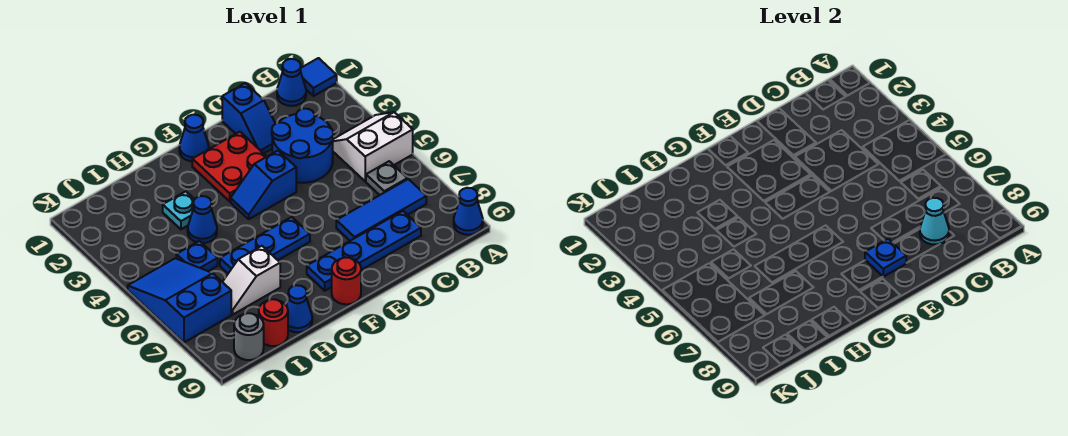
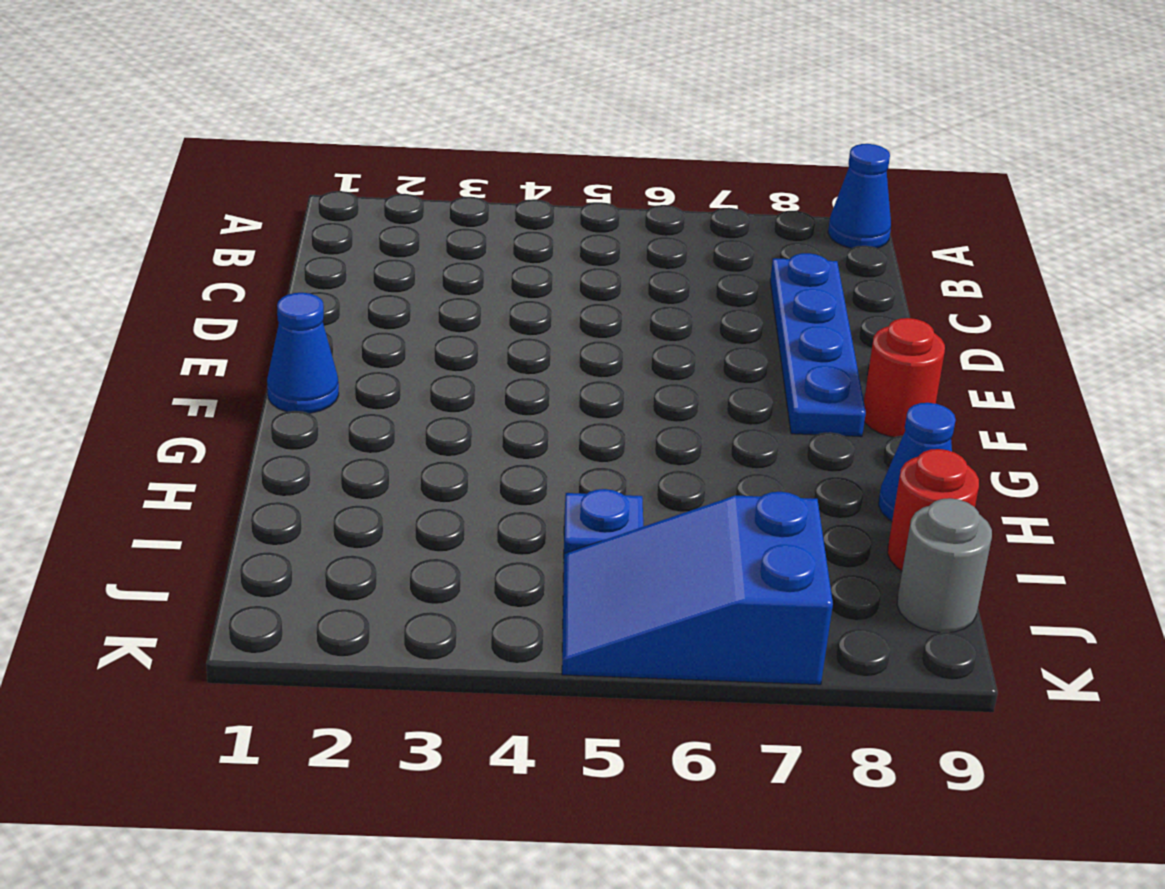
none -> blue tile A1 level 1
none -> white slope A4:B5 level 1 top 5
none -> blue cone B1 level 1

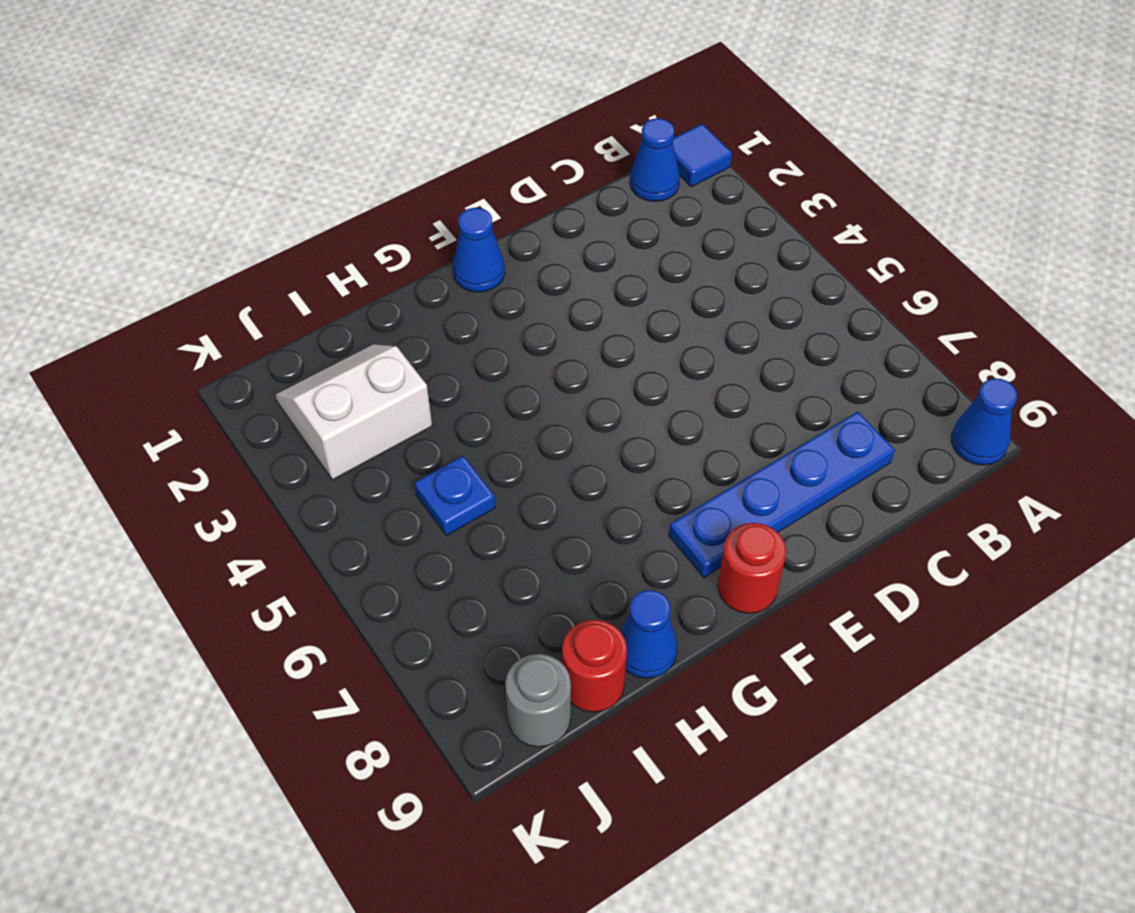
white slope I2:J3 level 1 top 3 -> white slope A4:B5 level 1 top 5
none -> grey plate B6 level 1
none -> blue tile B7:D7 level 1
none -> blue round brick C3:D4 level 1

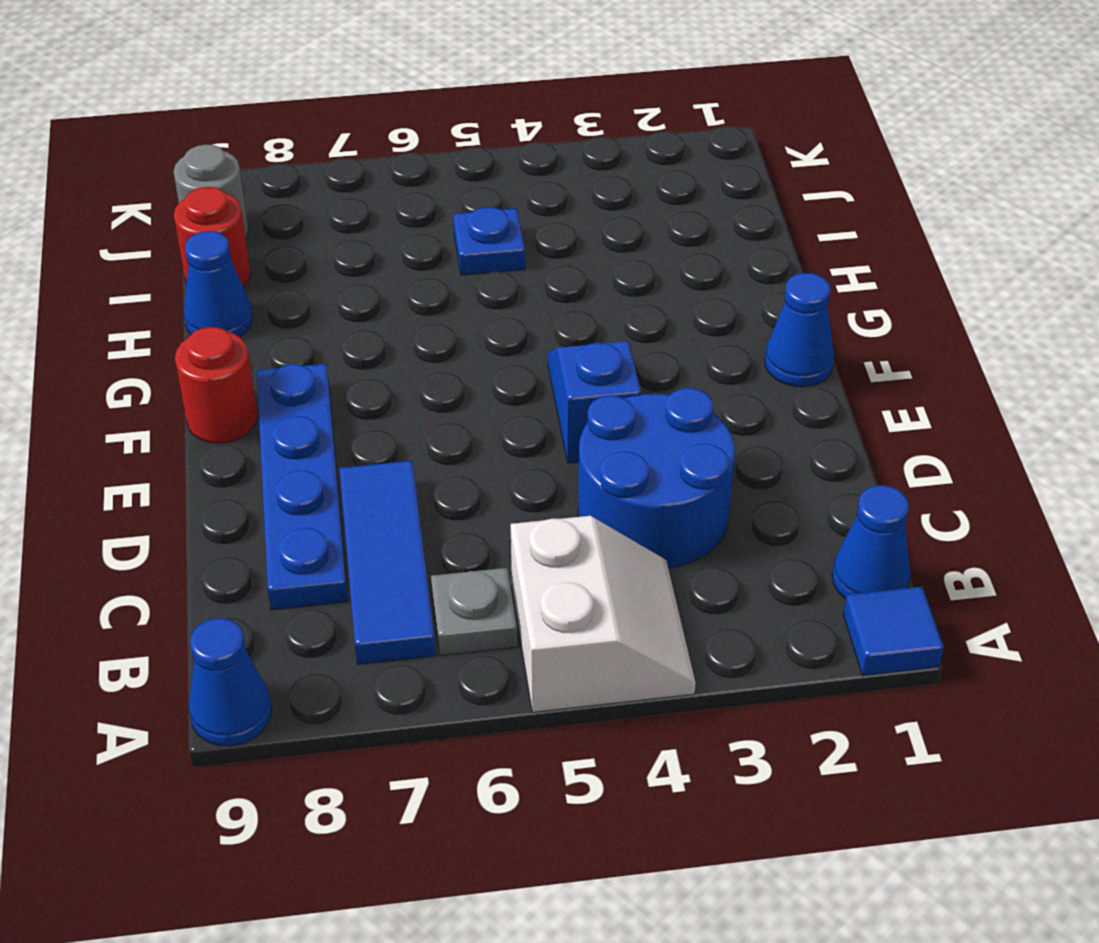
none -> blue slope D1:D2 level 1 top 1
none -> red plate E2:F3 level 1
none -> blue plate F6:H6 level 1

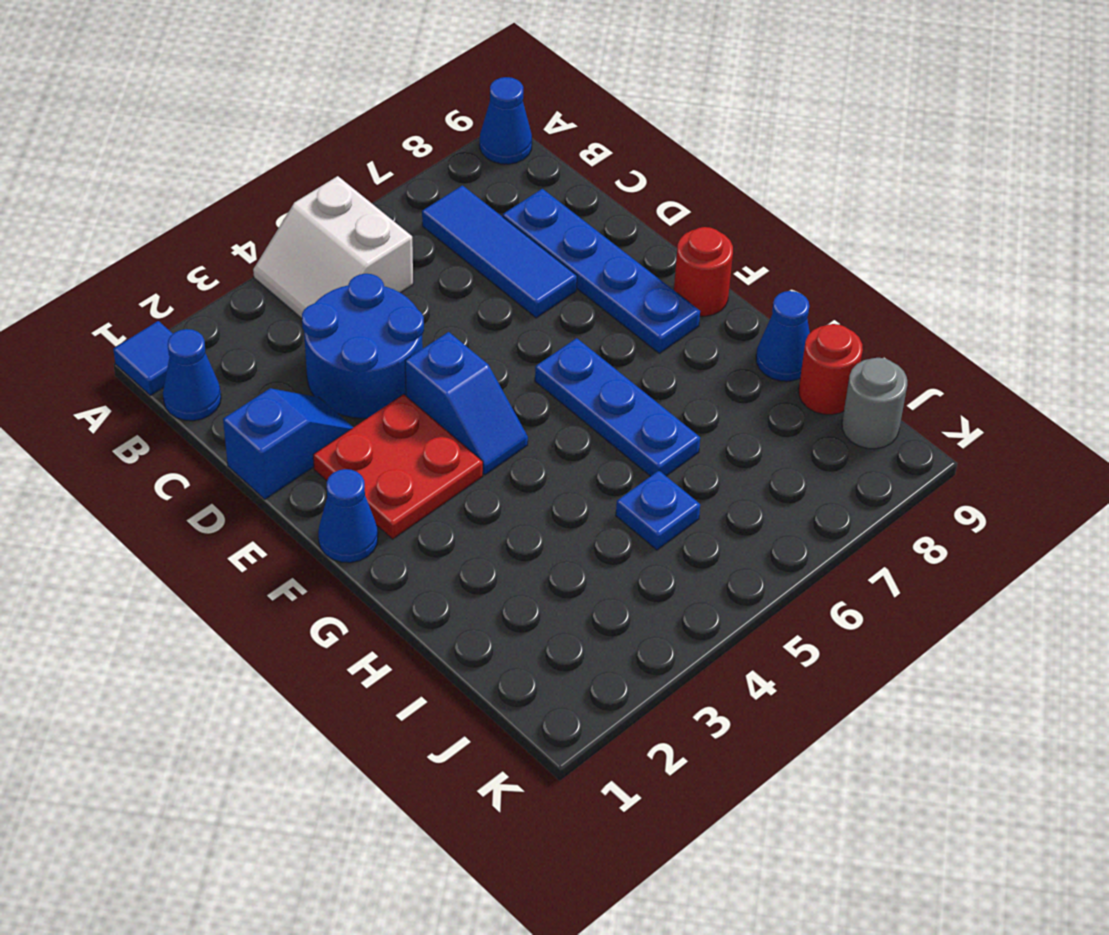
none -> grey plate B6 level 1
none -> cyan plate H3 level 1
none -> blue cone H4 level 1

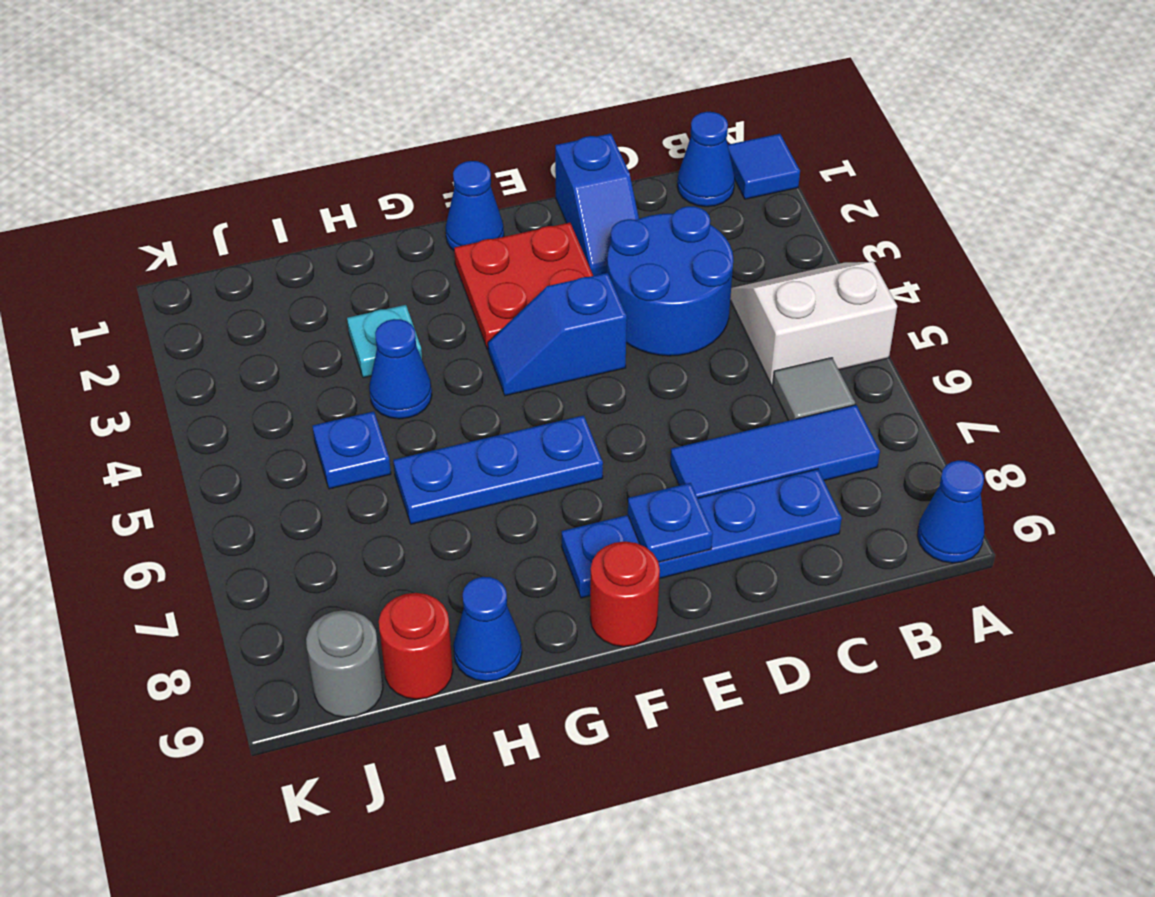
grey tile B6 level 1 -> grey plate B6 level 1
none -> white slope H7:I7 level 1 top H
none -> blue slope J5:K7 level 1 top 7
none -> cyan cone C8 level 2

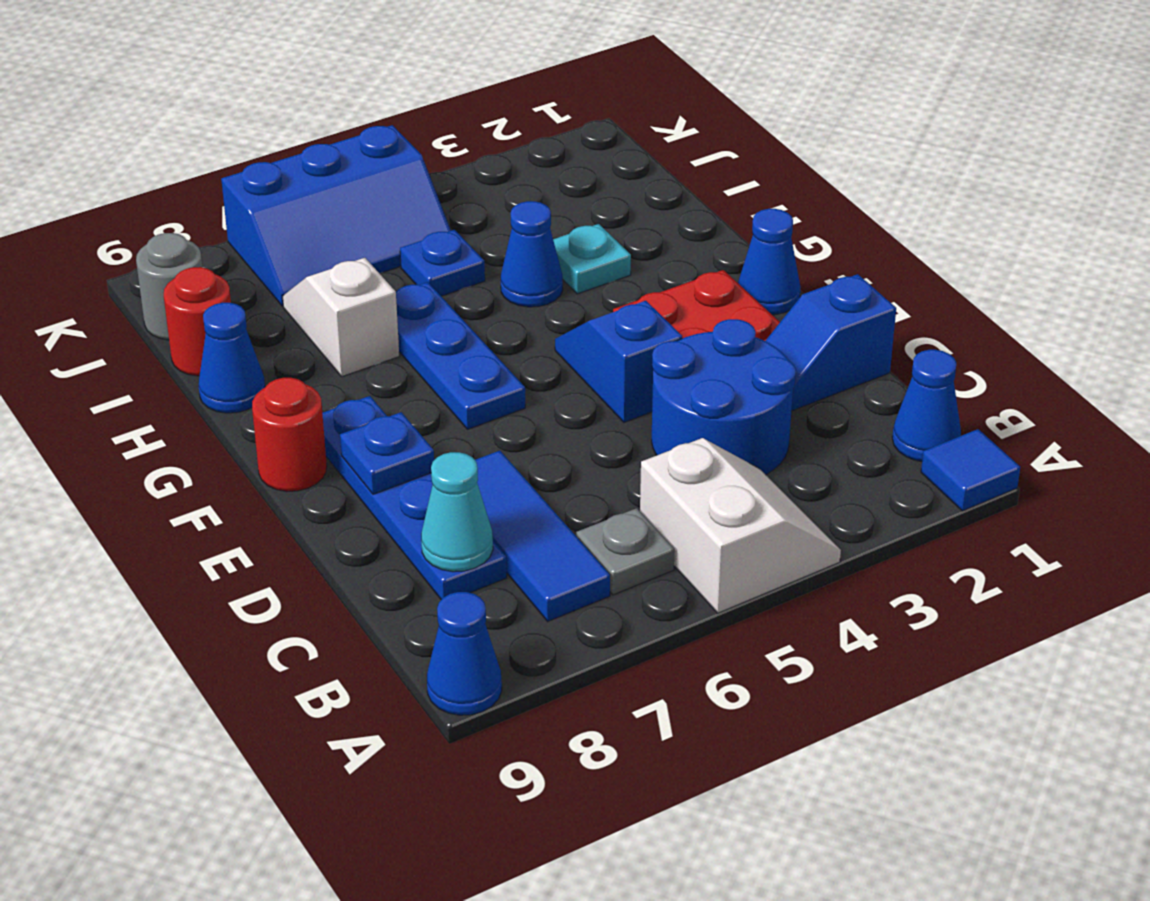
blue slope J5:K7 level 1 top K -> blue slope J5:K7 level 1 top 7

